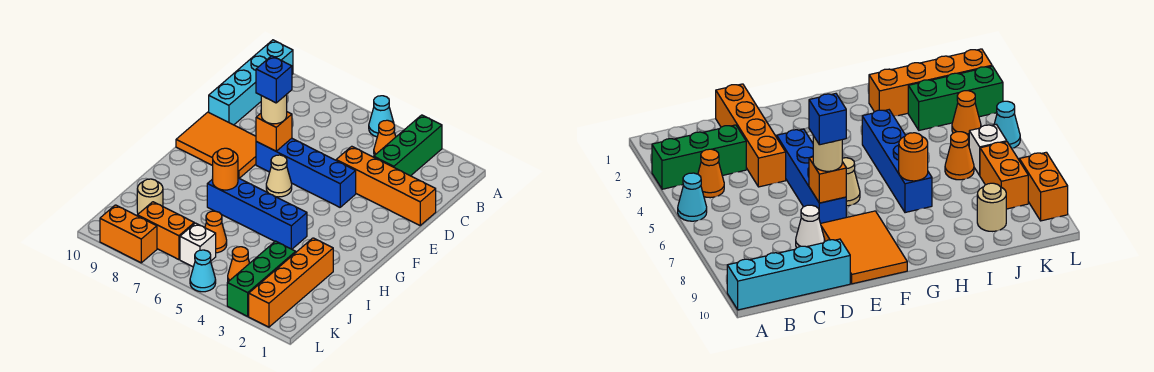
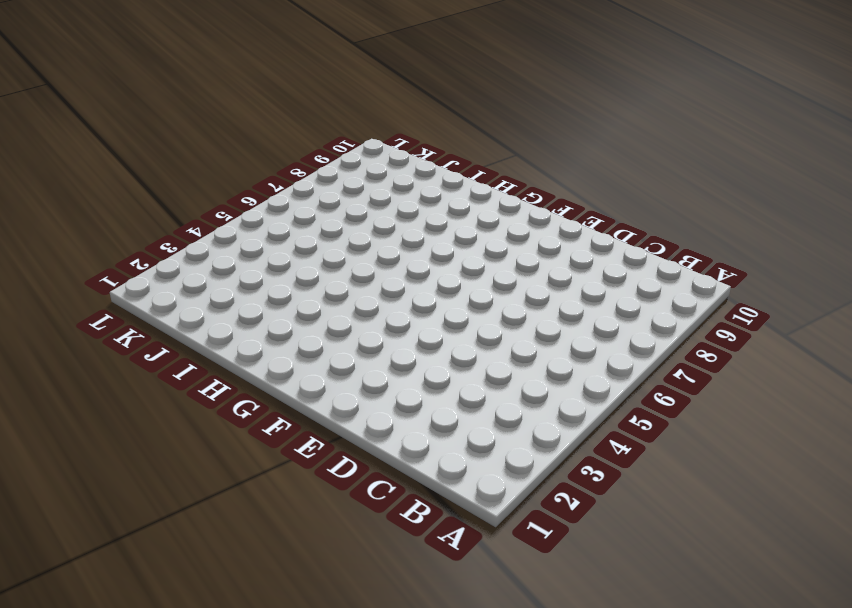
none -> green brick A3:C3 level 1
none -> cyan cone A5 level 1
none -> cyan brick A10:D10 level 1

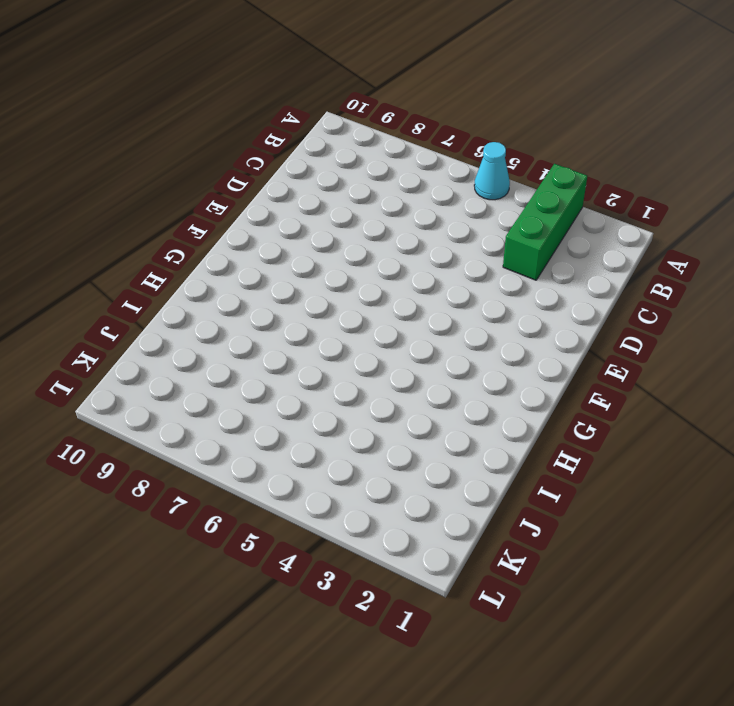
none -> cyan brick A10:D10 level 1
none -> orange cone B4 level 1
none -> orange brick D1:D4 level 1

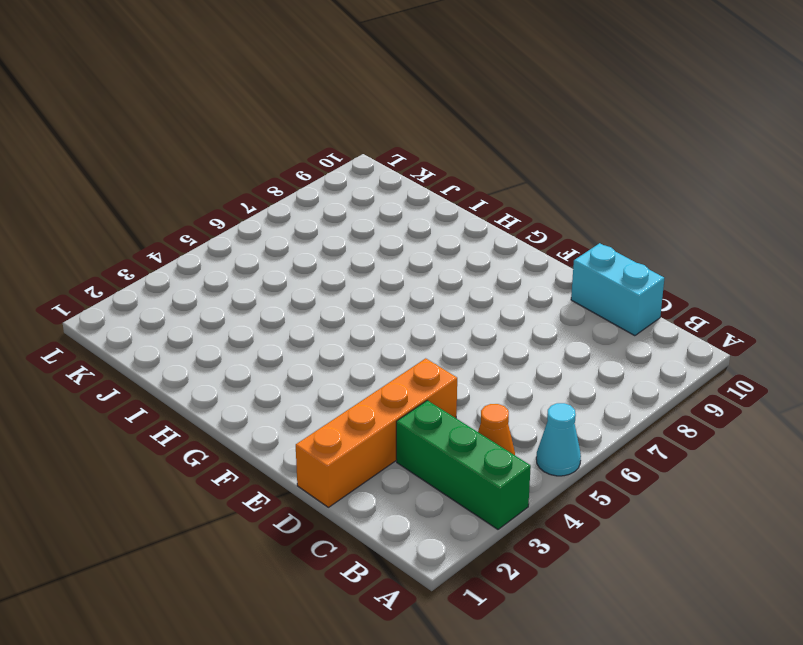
cyan brick C10:D10 level 1 -> cyan brick A10:D10 level 1
none -> white cone D8 level 1
none -> blue brick E4:E7 level 1
none -> orange tile E8:F10 level 1

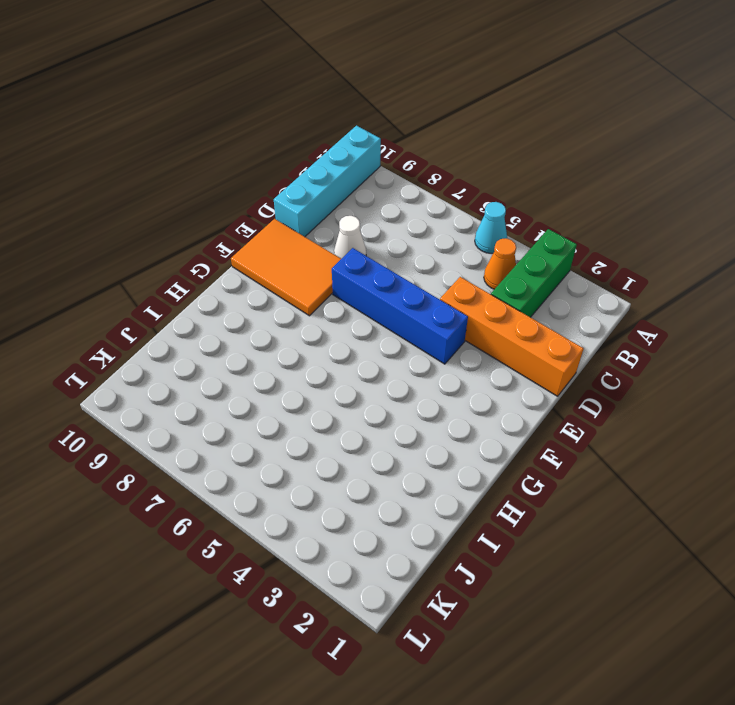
none -> tan cone F6 level 1
none -> blue brick H4:H7 level 1
none -> orange brick I2:L2 level 1

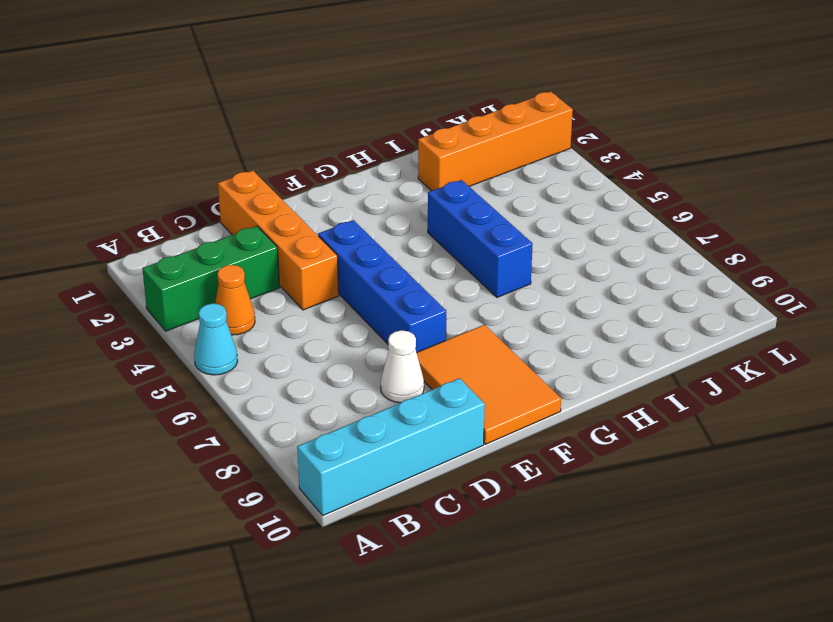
blue brick H4:H6 level 1 -> blue brick H4:H7 level 1
none -> tan cone F6 level 1
none -> green brick J3:L3 level 1
none -> orange cone J6 level 1

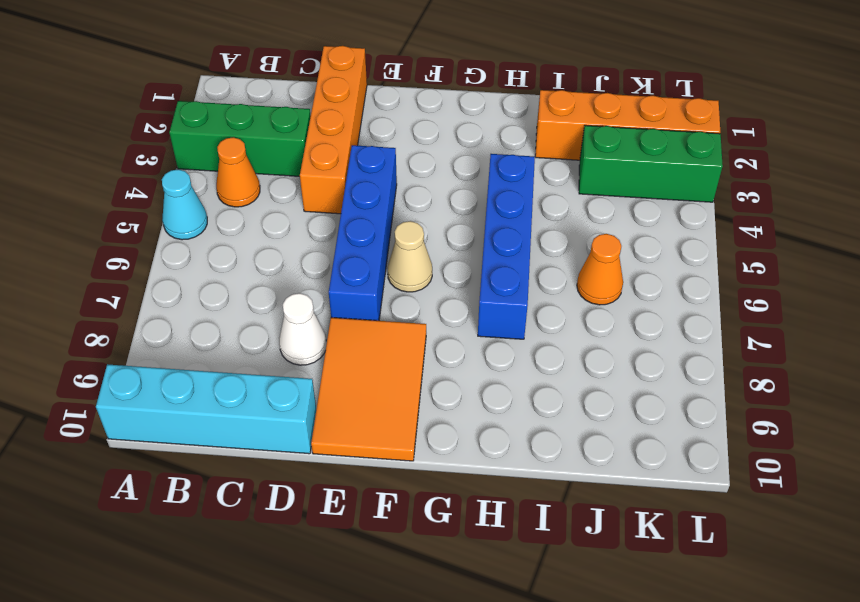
none -> tan round brick J9 level 1
none -> orange cone K4 level 1
none -> white brick K6 level 1

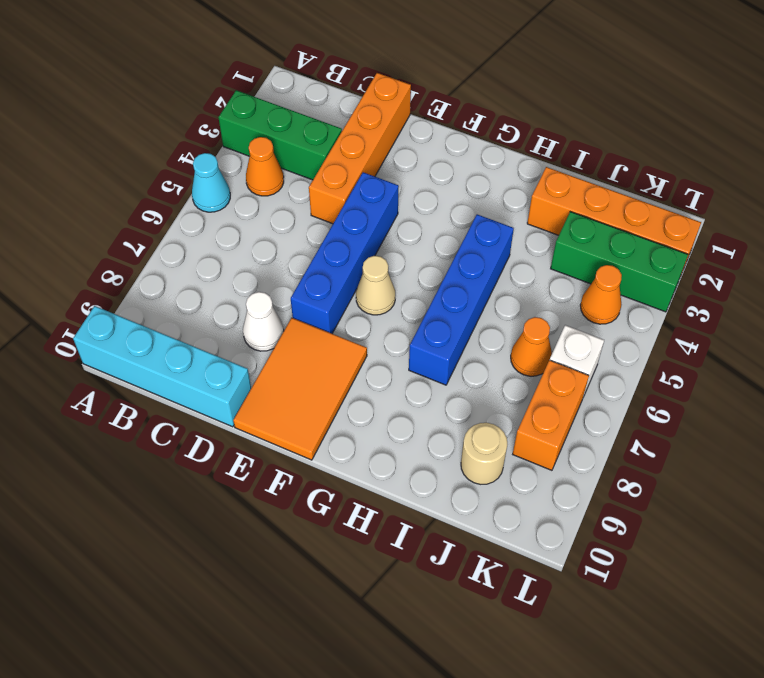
none -> cyan cone L5 level 1
none -> orange brick L8:L9 level 1
none -> orange brick E7 level 2

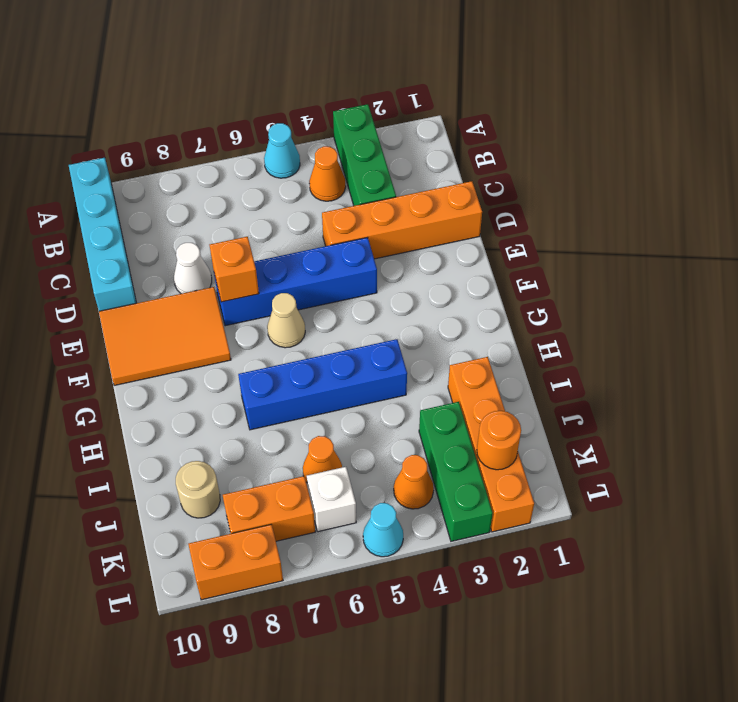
orange round brick K2 level 2 -> orange round brick H7 level 2
none -> tan round brick E7 level 3
none -> blue brick E7 level 4

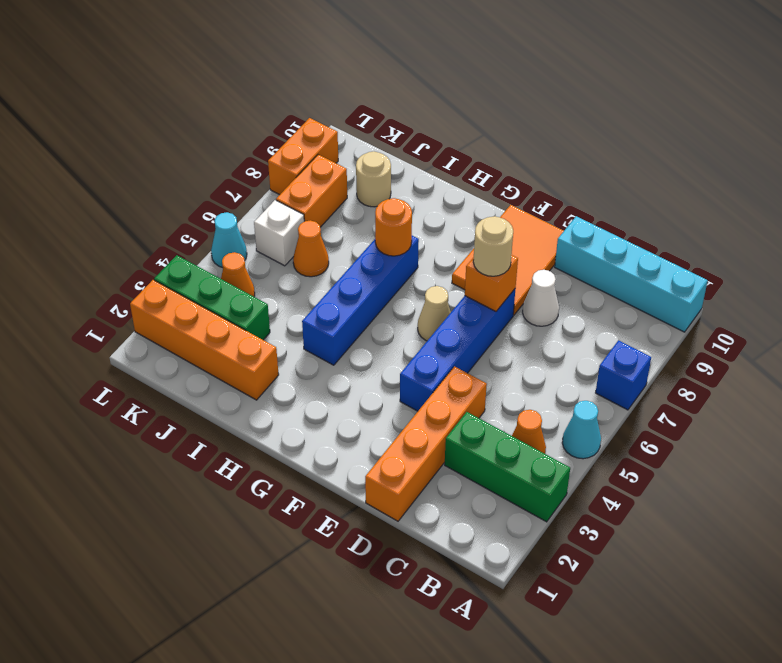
blue brick A7 level 1 -> blue brick E7 level 4

